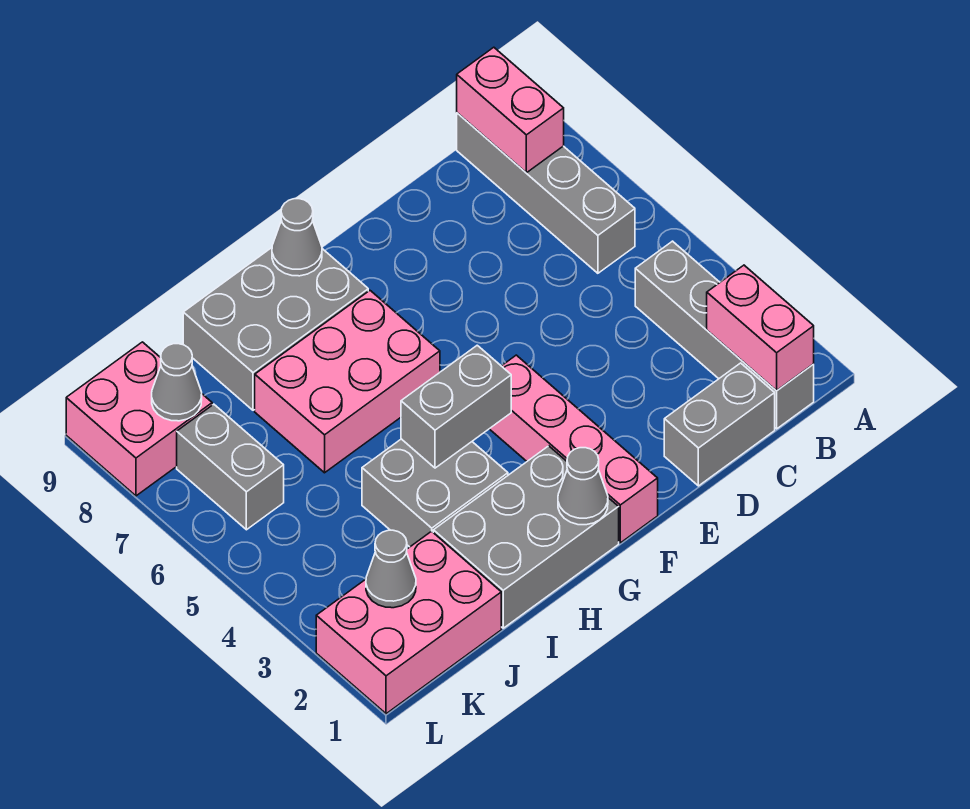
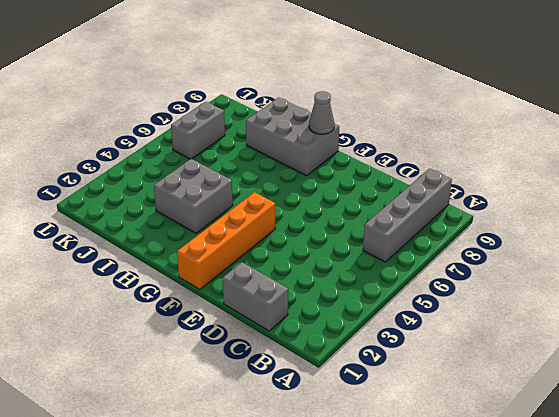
orange brick F1:F4 level 1 -> pink brick F1:F4 level 1
none -> grey brick B1:B4 level 1
none -> grey brick G1:I2 level 1
none -> pink brick G6:I7 level 1

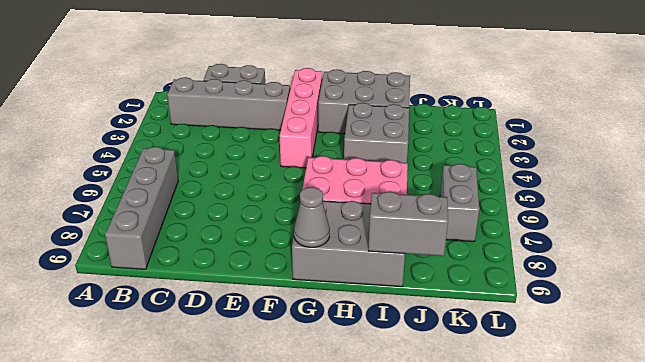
grey brick B2:E2 level 1 -> grey brick B1:B4 level 1
grey brick I9:J9 level 2 -> grey brick G4:H4 level 2
none -> pink brick J1:L2 level 1
none -> pink brick K8:L9 level 1
none -> pink brick B1:B2 level 2

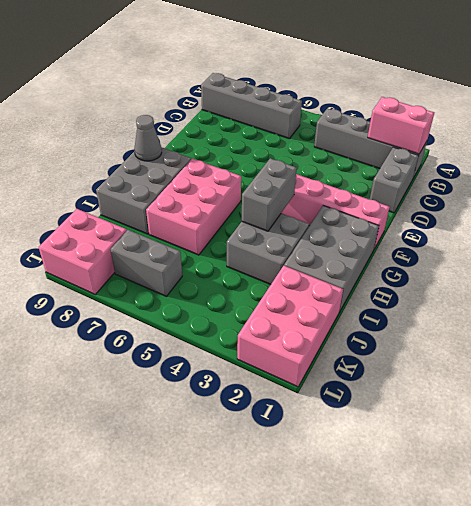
none -> pink brick B8:B9 level 2
none -> grey cone G1 level 2
none -> grey cone K2 level 2

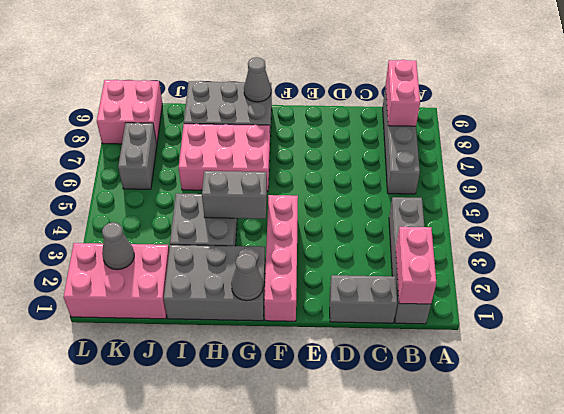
none -> grey cone K8 level 2

